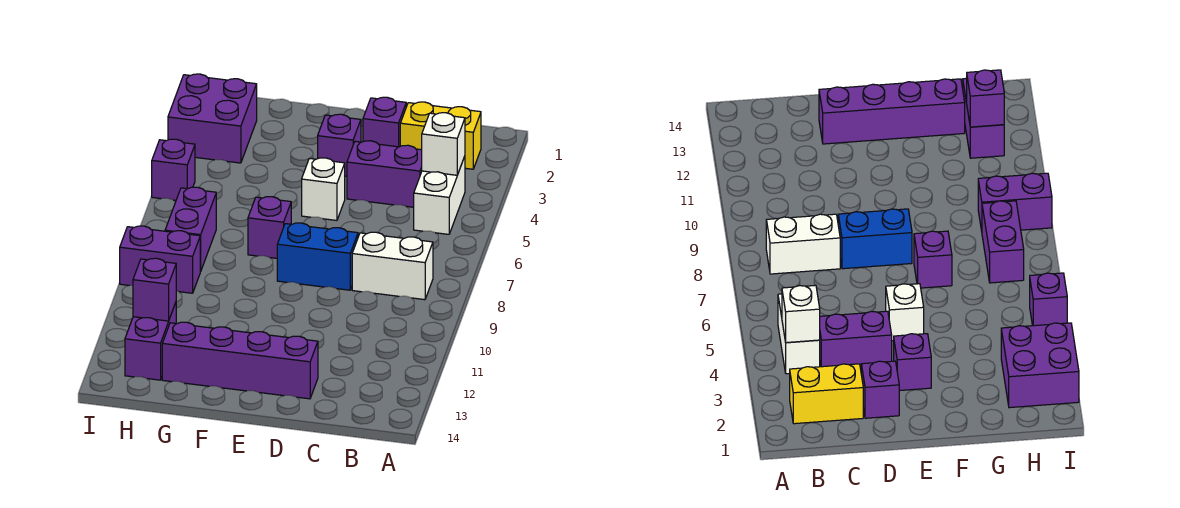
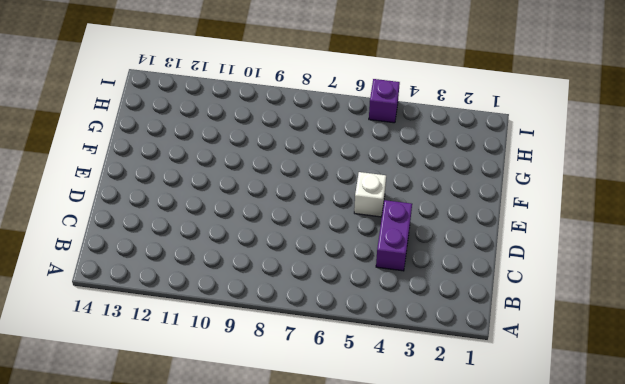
none -> yellow brick B2:C2 level 1
none -> white brick B4:B5 level 1
none -> white brick B8:C8 level 1

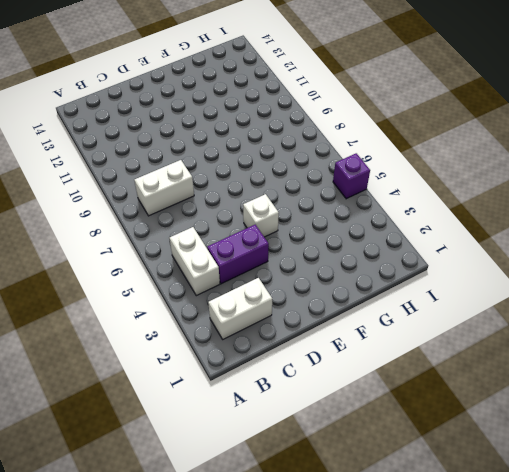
white brick B2:C2 level 1 -> yellow brick B2:C2 level 1
none -> purple brick D2 level 1
none -> blue brick D8:E8 level 1
none -> purple brick D13:G13 level 1

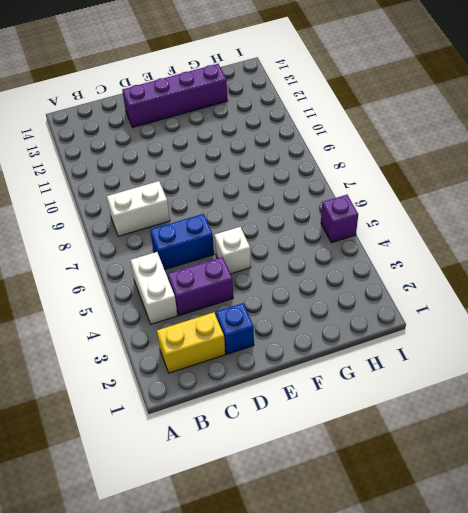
blue brick C6:D6 level 1 -> blue brick D8:E8 level 1
blue brick D2 level 1 -> purple brick D2 level 1
none -> purple brick E3 level 1
none -> purple brick F7 level 1
none -> purple brick H2:I3 level 1

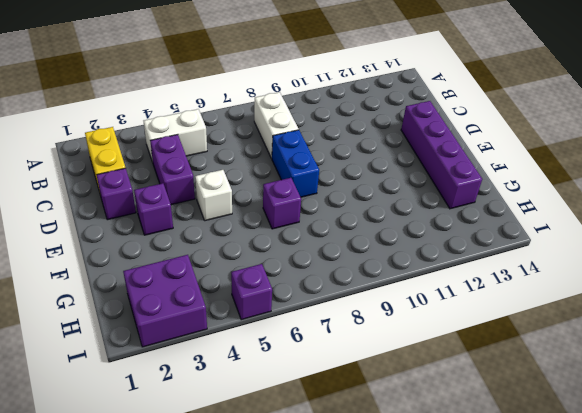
none -> purple brick H7:H8 level 1
none -> purple brick H9:I9 level 1
none -> purple brick H12:H13 level 1

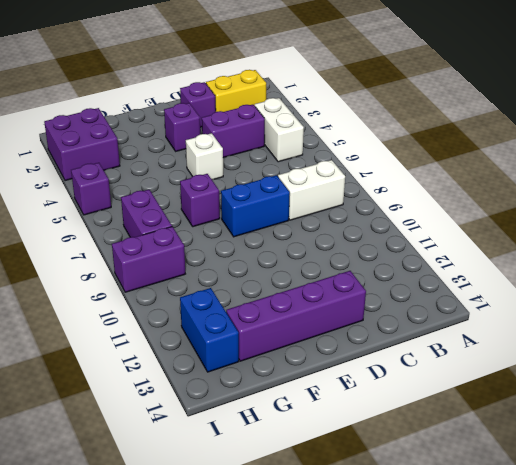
blue brick H12:H13 level 1 -> purple brick H12:H13 level 1
none -> white brick B4 level 2
none -> purple brick H12 level 2

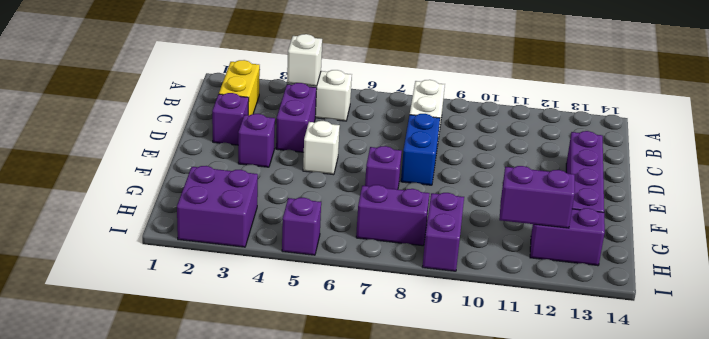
purple brick H11:H12 level 2 -> purple brick H12 level 2

